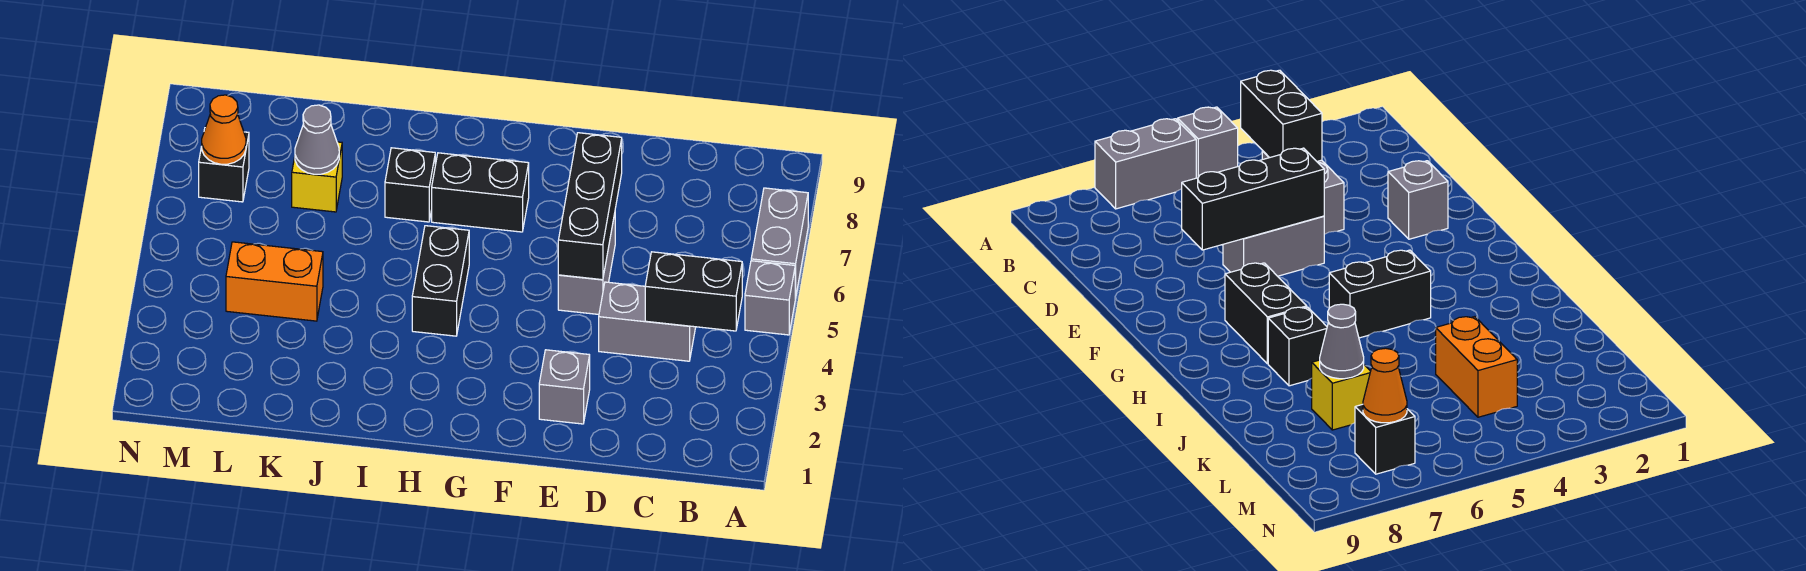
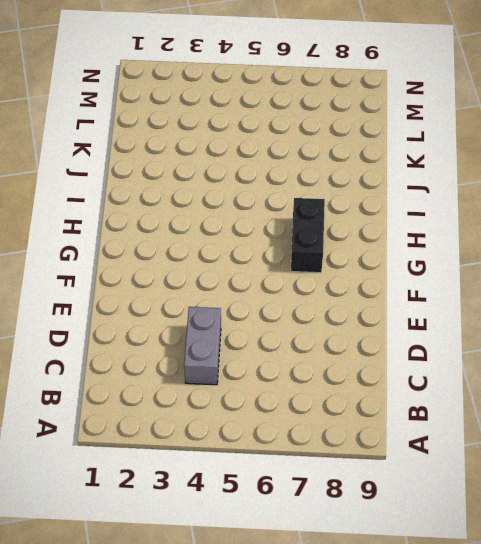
none -> grey brick A5 level 1
none -> grey brick A6:A7 level 1
none -> grey brick E2 level 1

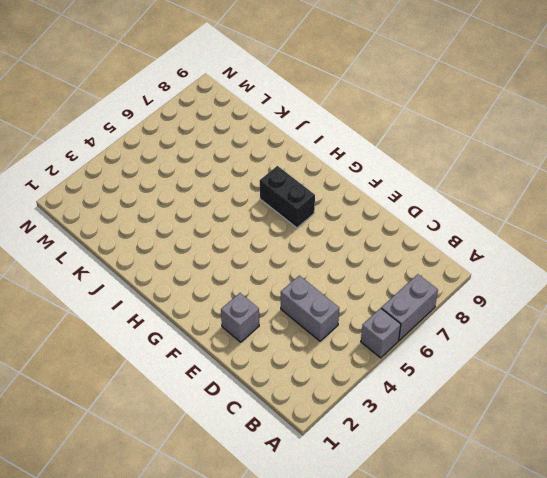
none -> grey brick E5:E6 level 1
none -> black brick H4:H5 level 1
none -> black brick I7 level 1

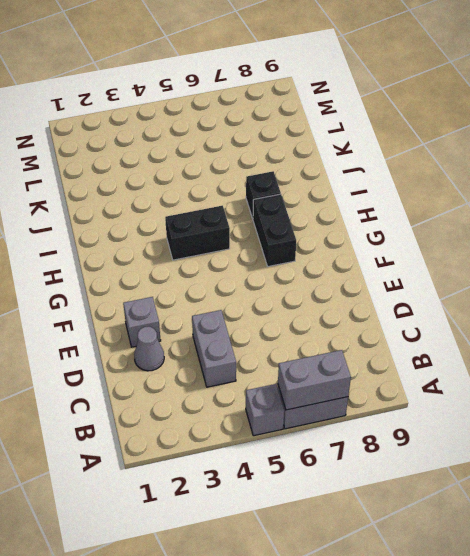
grey brick A6:A7 level 2 -> grey brick E5:E6 level 1
grey cone D2 level 1 -> grey cone K7 level 2
none -> orange brick K4:L4 level 1
none -> yellow brick K7 level 1
none -> black brick M7 level 1

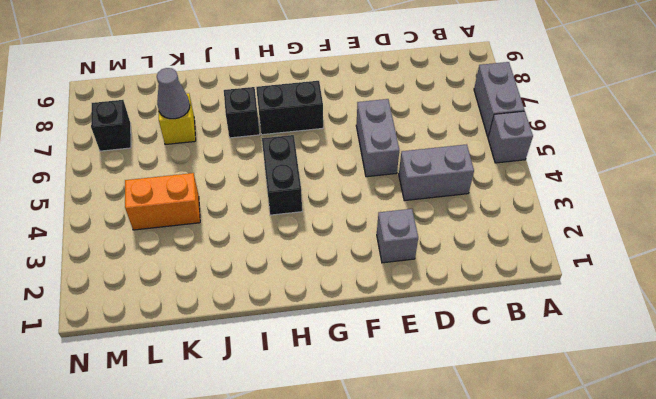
none -> black brick B4:C4 level 2
none -> black brick E5:E7 level 2
none -> orange cone M7 level 2

